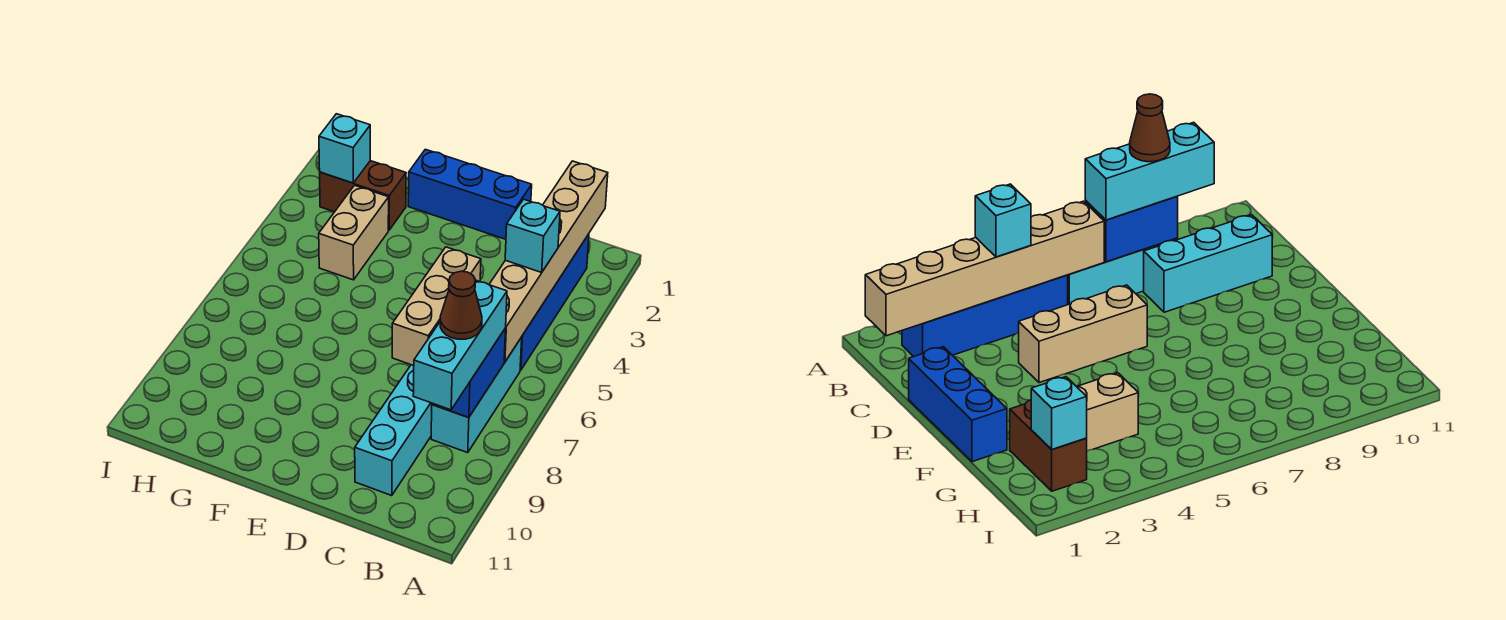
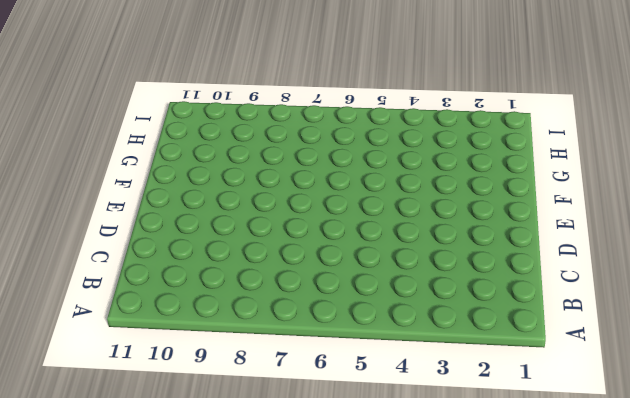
none -> blue brick B2:B5 level 1
none -> cyan brick B6:B8 level 1
none -> cyan brick C8:C10 level 1

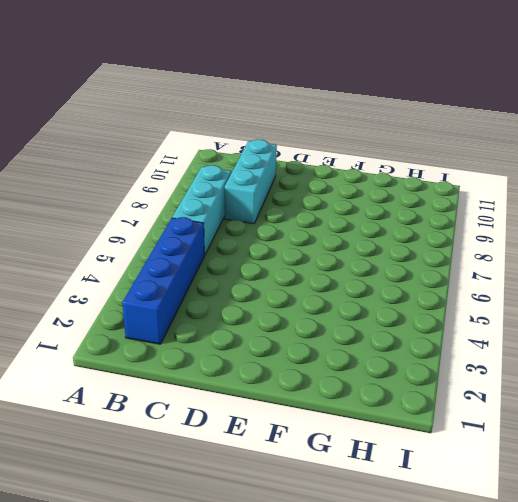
none -> blue brick D1:F1 level 1
none -> tan brick D4:D6 level 1
none -> brown brick G2:H2 level 1

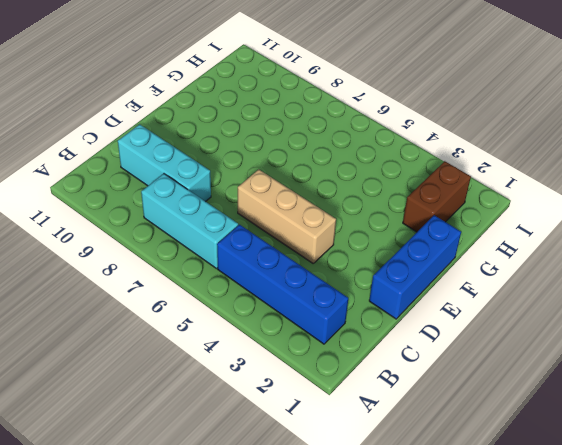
none -> tan brick G3:G4 level 1
none -> tan brick B1:B6 level 2
none -> blue brick B7:B8 level 2

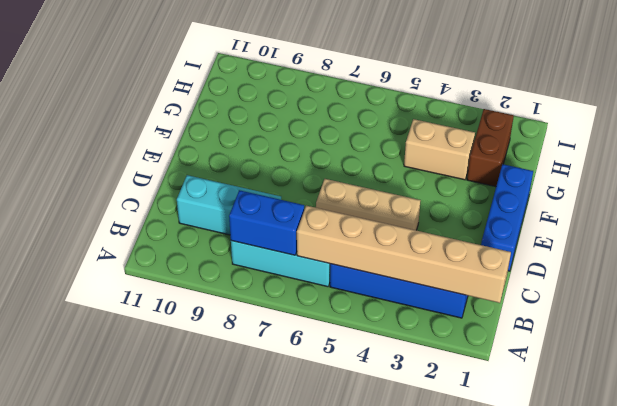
none -> cyan brick H2 level 2
none -> cyan brick B4 level 3
none -> cyan brick B7:B9 level 3

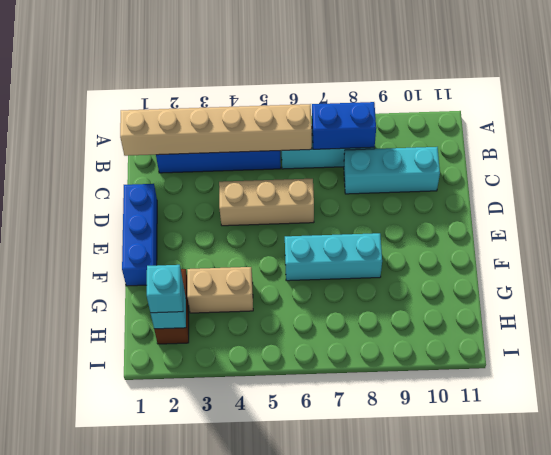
cyan brick F6:F8 level 1 -> cyan brick B7:B9 level 3
cyan brick H2 level 3 -> cyan brick B4 level 3
none -> brown cone B8 level 4

